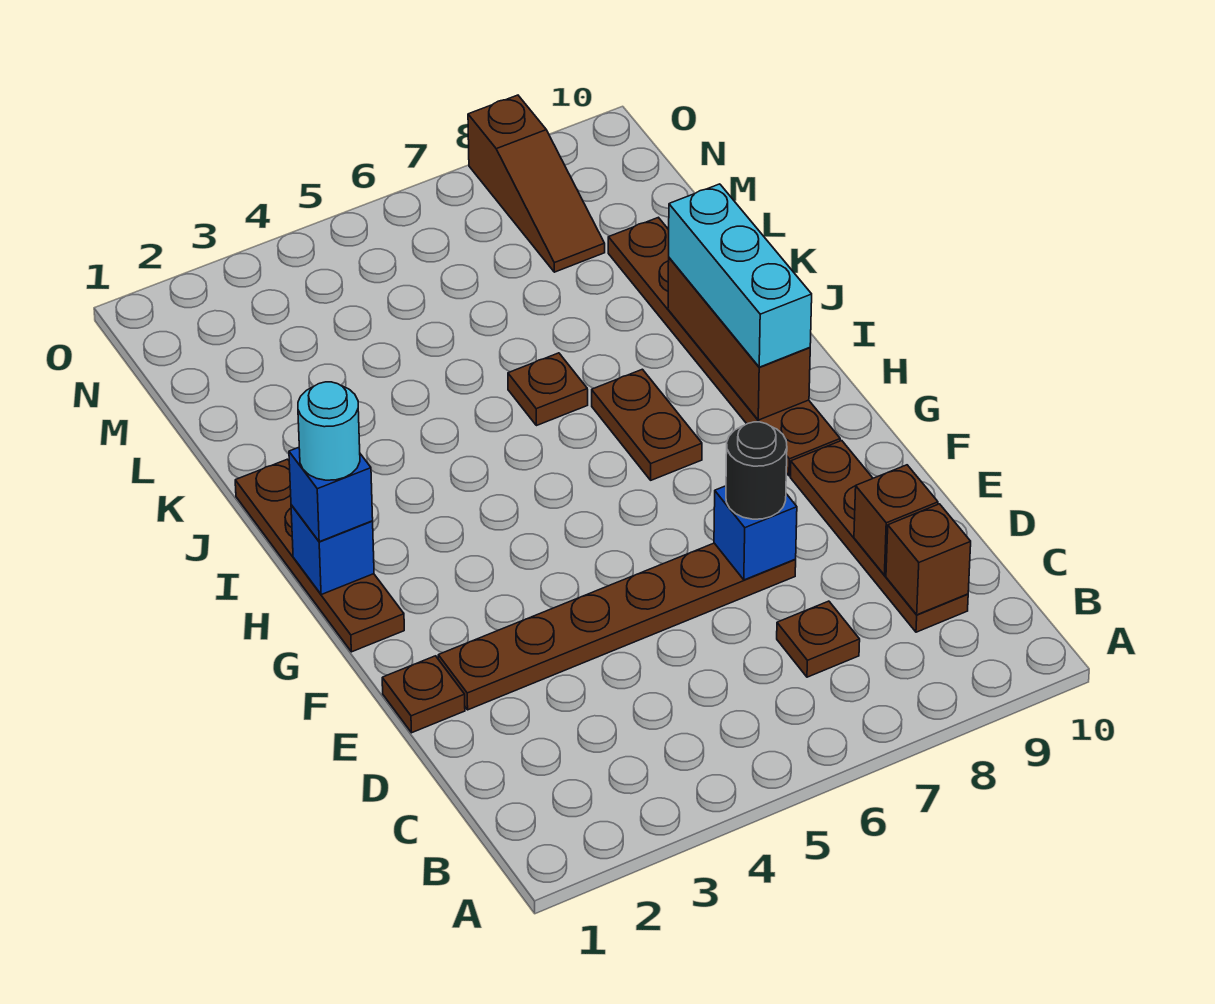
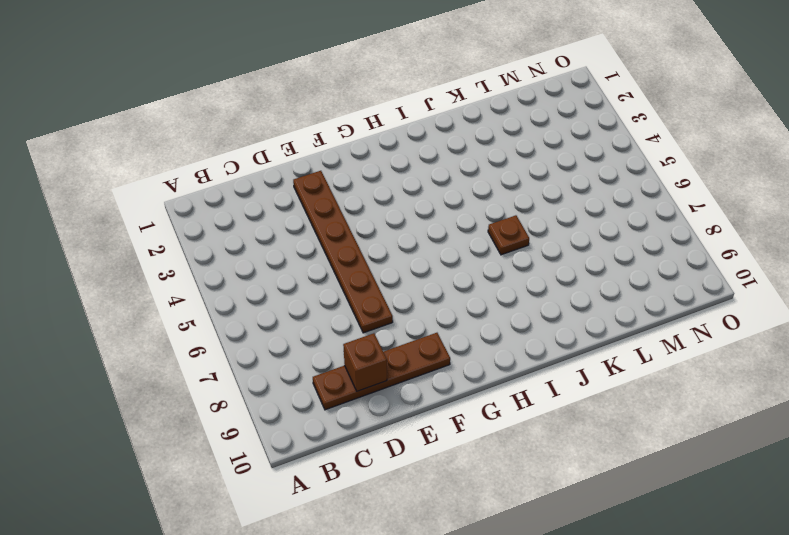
none -> brown plate C7 level 1
none -> brown plate E1 level 1
none -> brown plate G1:J1 level 1

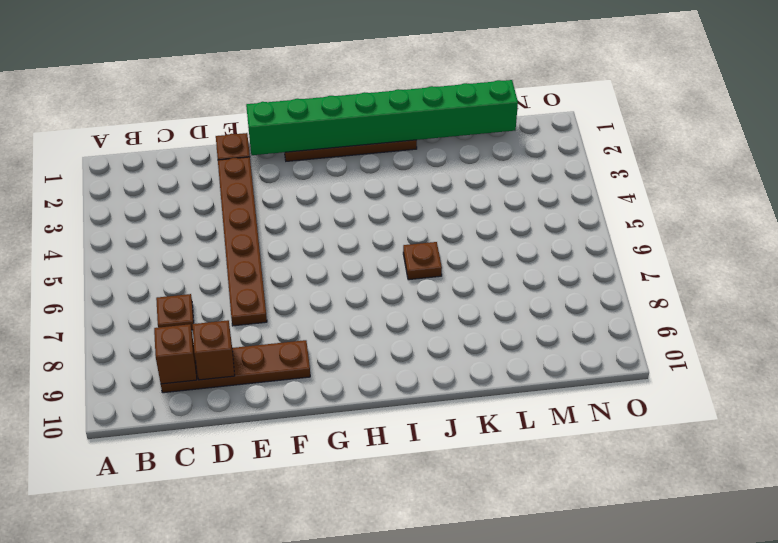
green brick F1:M1 level 2 -> blue brick H1 level 2
none -> brown plate G9:L9 level 1
none -> brown plate H7:I7 level 1
none -> brown slope M8:O8 level 1 top O

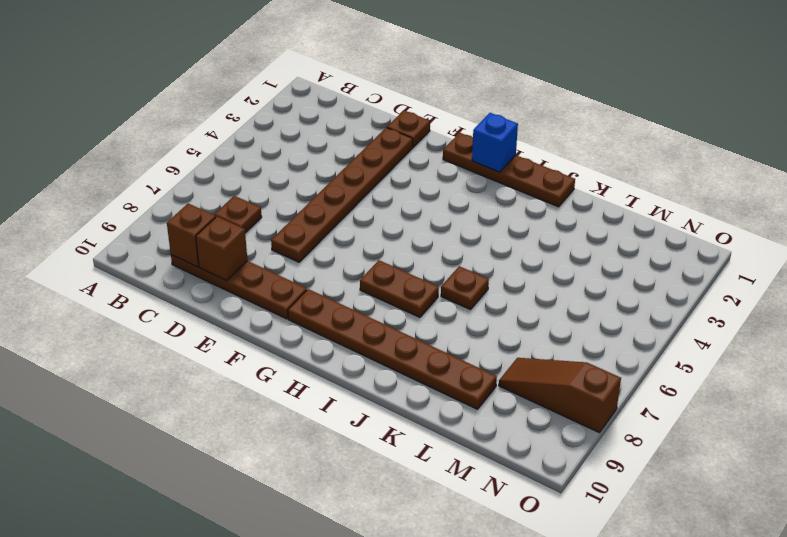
none -> blue brick E7 level 2
none -> brown brick H9:J9 level 2
none -> black round brick E7 level 3

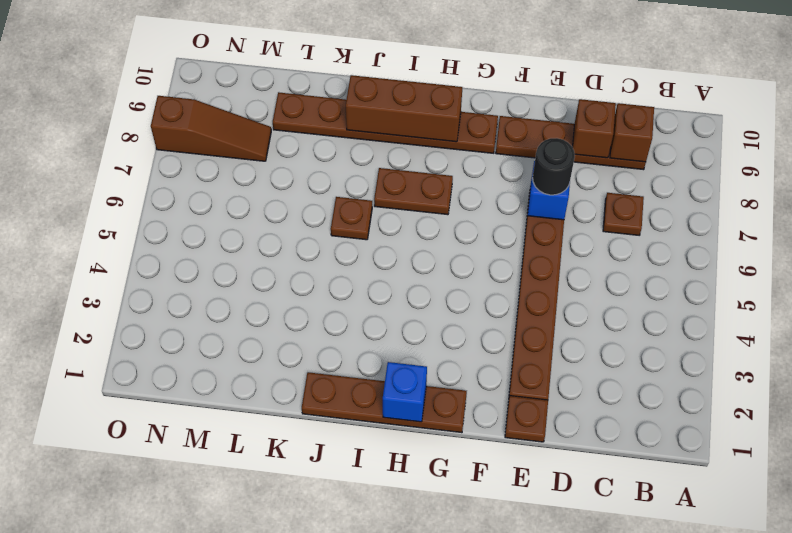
none -> blue brick H1 level 3
none -> cyan brick H9:J9 level 3
none -> cyan round brick H1 level 4

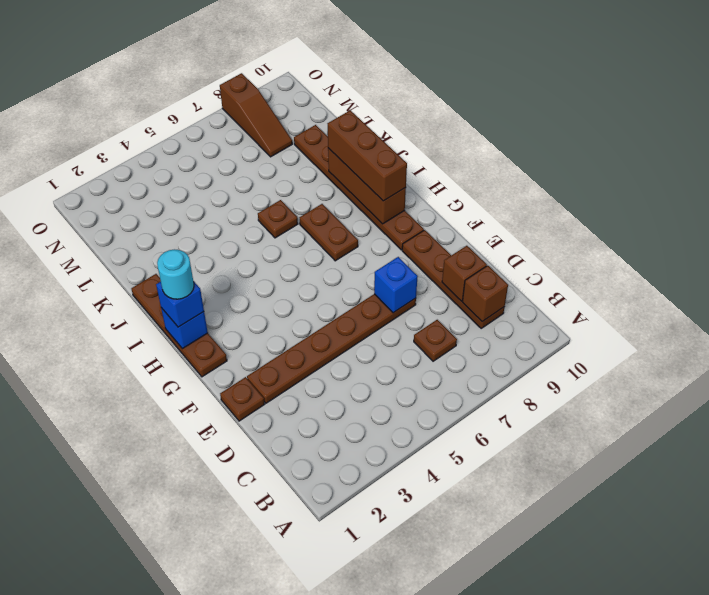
brown brick H9:J9 level 3 -> cyan brick H9:J9 level 3
none -> black round brick E7 level 3

